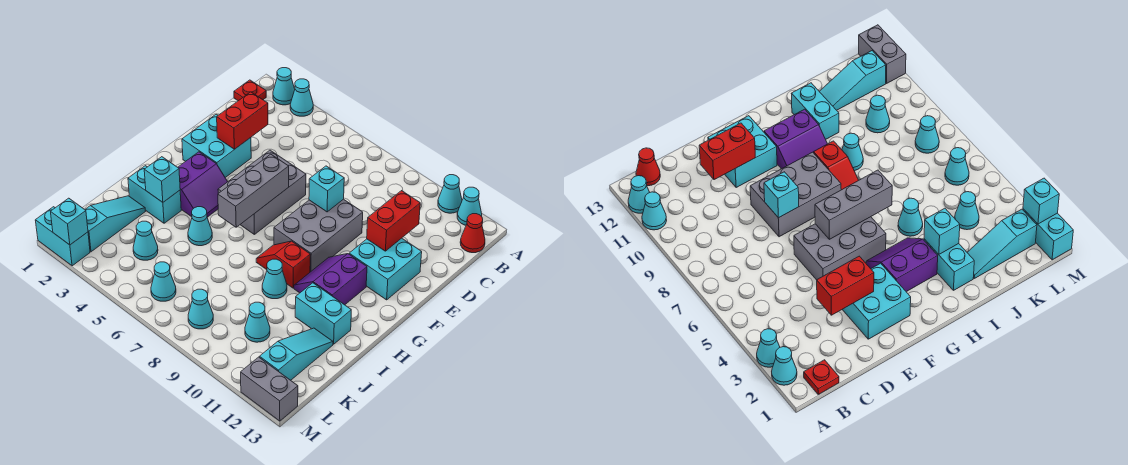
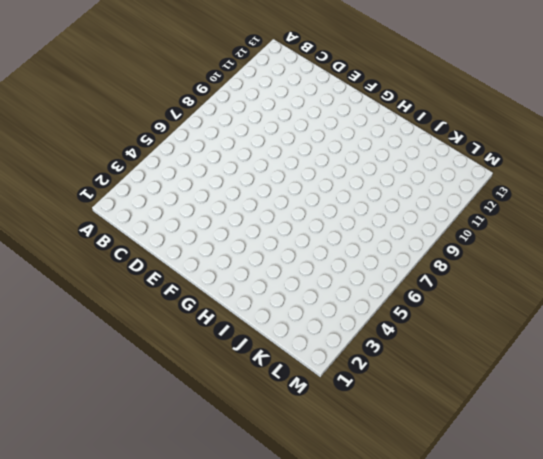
none -> cyan cone A2 level 1
none -> cyan cone A3 level 1
none -> cyan cone A11 level 1
none -> cyan cone A12 level 1

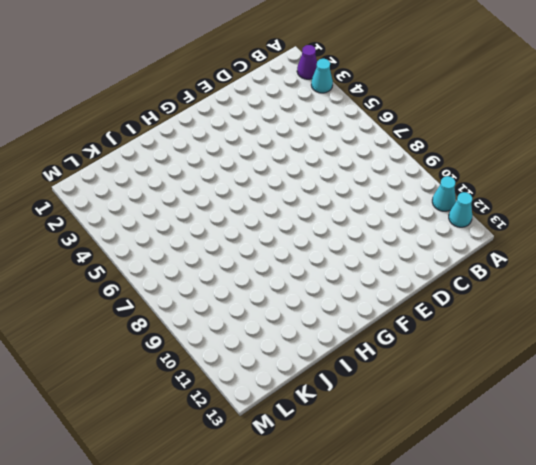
purple cone A2 level 1 -> cyan cone A2 level 1
none -> red plate B1 level 1
none -> red cone B13 level 1
none -> cyan brick E2:F3 level 1
none -> grey brick E5:G6 level 1

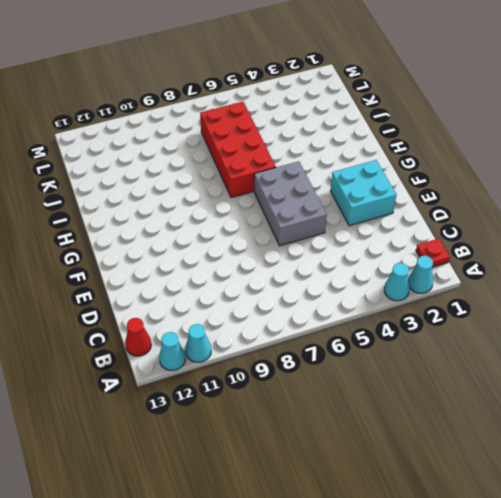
red brick H6:K7 level 1 -> none
none -> grey brick E8:G9 level 1
none -> cyan brick E11:F12 level 1
none -> purple slope G3:H4 level 1 top 3
none -> purple slope G10:H11 level 1 top 11

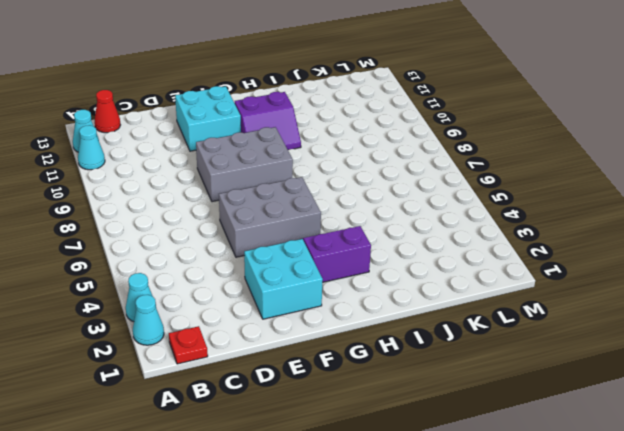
none -> red slope H8:H9 level 1 top 9
none -> cyan brick I2:I3 level 1
none -> cyan cone I5 level 1
none -> cyan cone I9 level 1

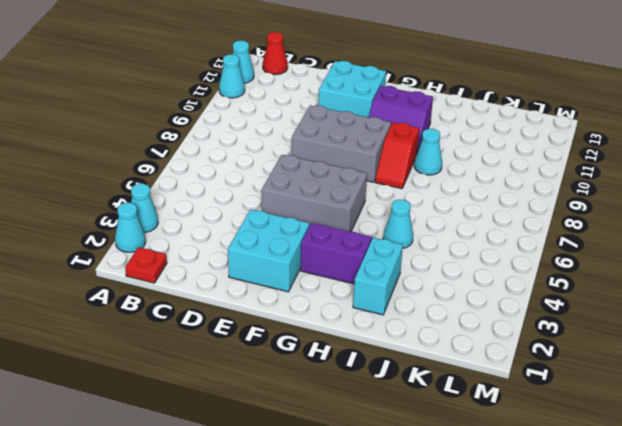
none -> cyan brick I11:I12 level 1
none -> cyan slope J2:L2 level 1 top L
none -> cyan slope J12:L12 level 1 top L
none -> cyan cone K4 level 1

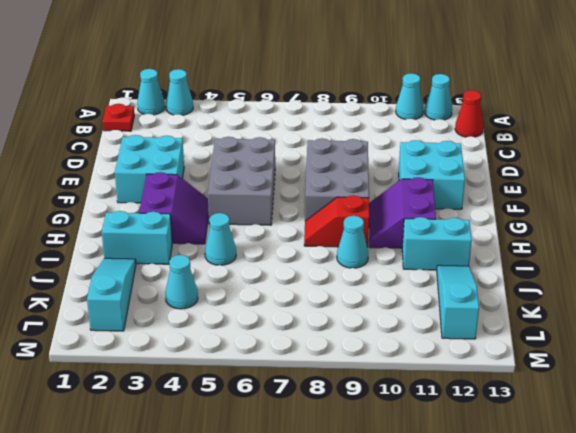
none -> cyan cone K10 level 1
none -> cyan cone L6 level 1
none -> cyan cone L8 level 1
none -> cyan brick M1:M2 level 1

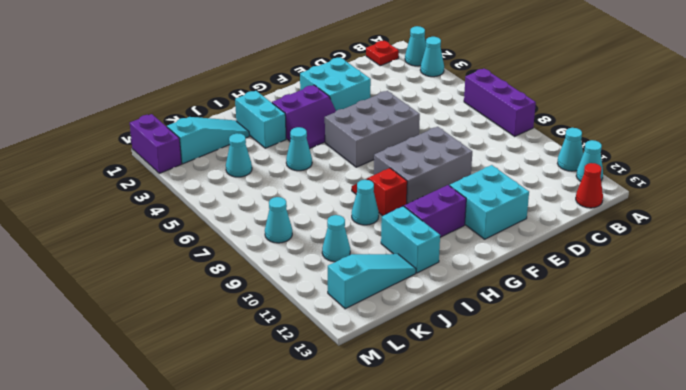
purple brick A6:A8 level 1 -> none
purple brick M1:M2 level 1 -> cyan brick M1:M2 level 1
none -> cyan cone L6 level 1
none -> grey brick M12:M13 level 1
none -> red brick D3:E3 level 2
none -> red brick D11:E11 level 2

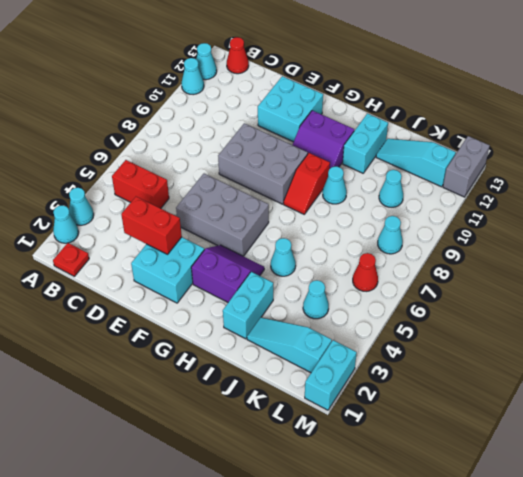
red brick B5:C5 level 1 -> red brick D11:E11 level 2
red cone L6 level 1 -> cyan cone L6 level 1
none -> cyan brick E8 level 2
none -> grey brick F6:H6 level 2
none -> cyan brick I3 level 2
none -> cyan brick M2 level 2

